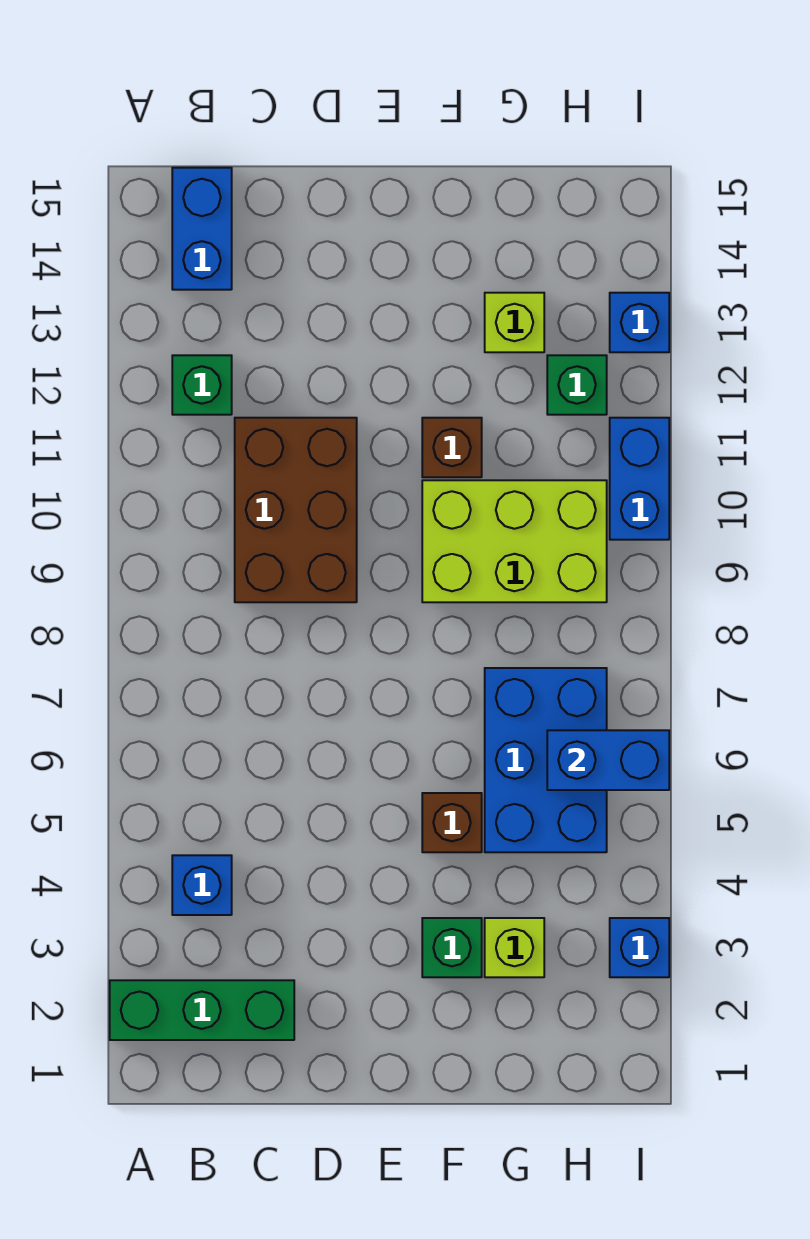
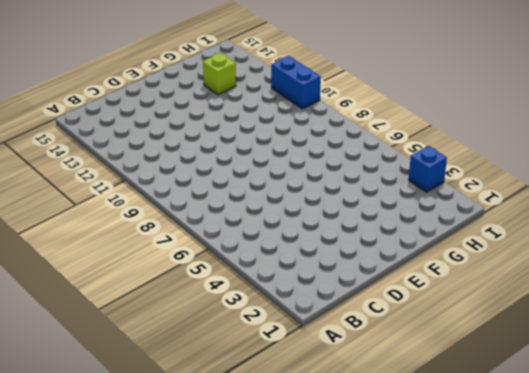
none -> green brick A2:C2 level 1
none -> blue brick B4 level 1
none -> green brick B12 level 1

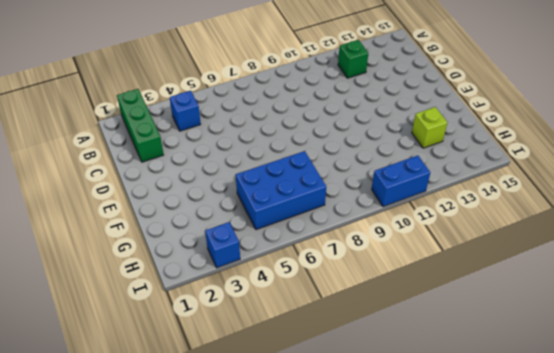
none -> blue brick B14:B15 level 1
none -> brown brick C9:D11 level 1
none -> green brick F3 level 1

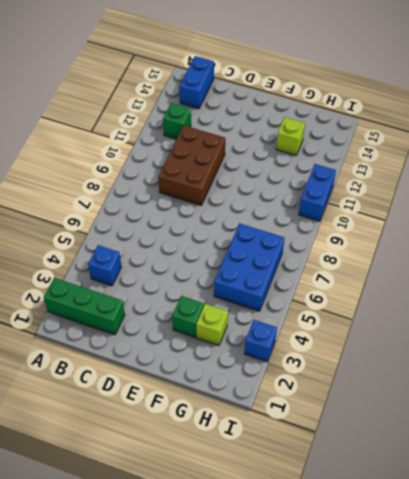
none -> brown brick F5 level 1
none -> lime brick F9:H10 level 1
none -> brown brick F11 level 1

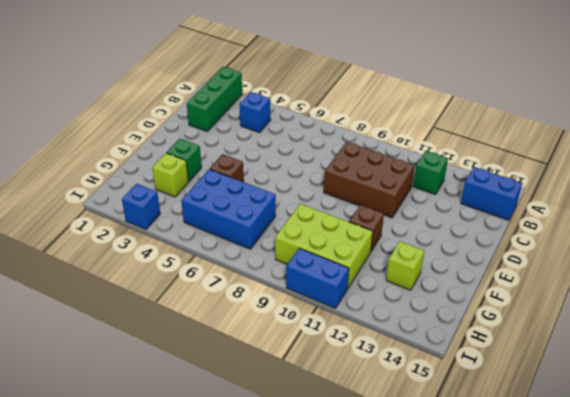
lime brick G9:H11 level 1 -> lime brick F9:H10 level 1
none -> green brick H12 level 1
none -> blue brick I13 level 1
none -> blue brick H6:I6 level 2

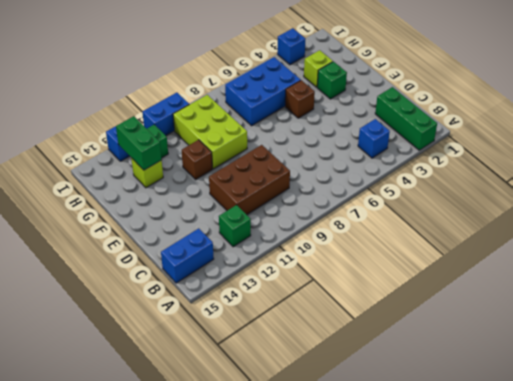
green brick G13:H13 level 2 -> none
none -> blue brick H6:I6 level 2

